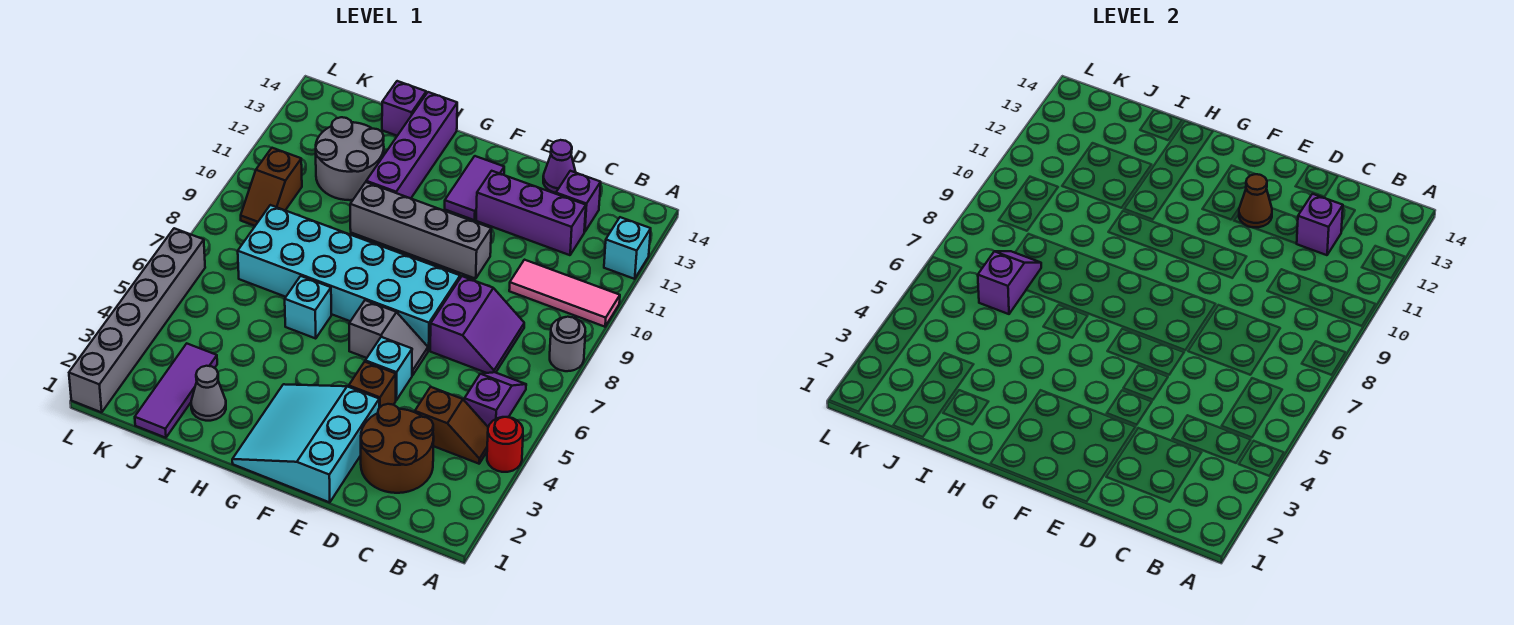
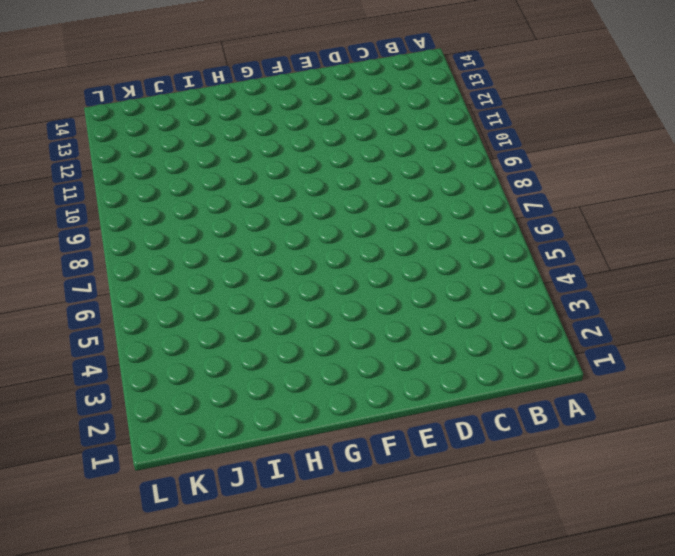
none -> red round brick A4 level 1
none -> grey round brick A8 level 1
none -> pink tile A10:C10 level 1

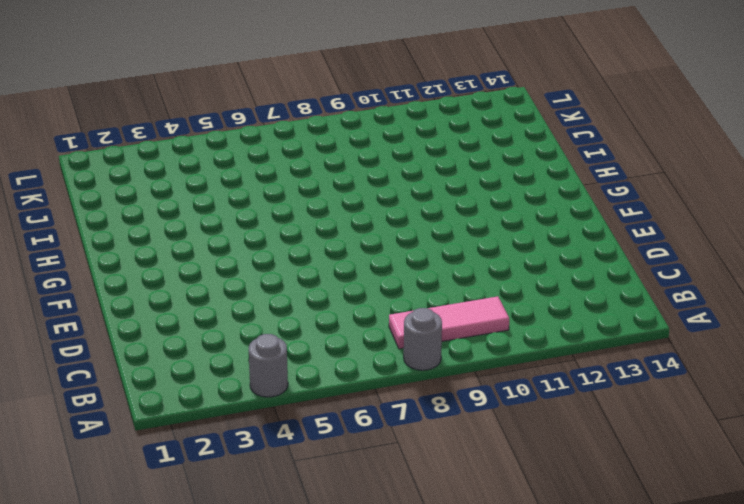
grey round brick A4 level 1 -> red round brick A4 level 1
pink tile B8:B10 level 1 -> pink tile A10:C10 level 1
none -> cyan brick A12 level 1
none -> brown slope B4:C4 level 1 top C
none -> purple slope B5:B6 level 1 top 5

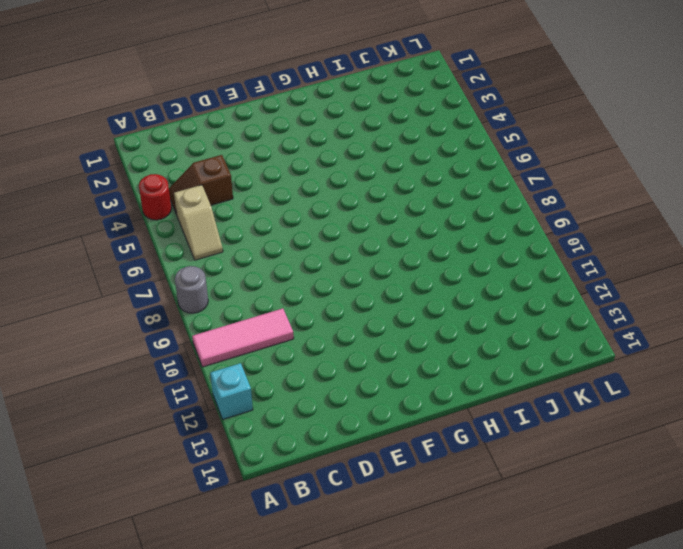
tan slope B5:B6 level 1 top 5 -> purple slope B5:B6 level 1 top 5
none -> brown round brick C2:D3 level 1
none -> purple slope C7:D8 level 1 top D
none -> purple brick C12:E12 level 1

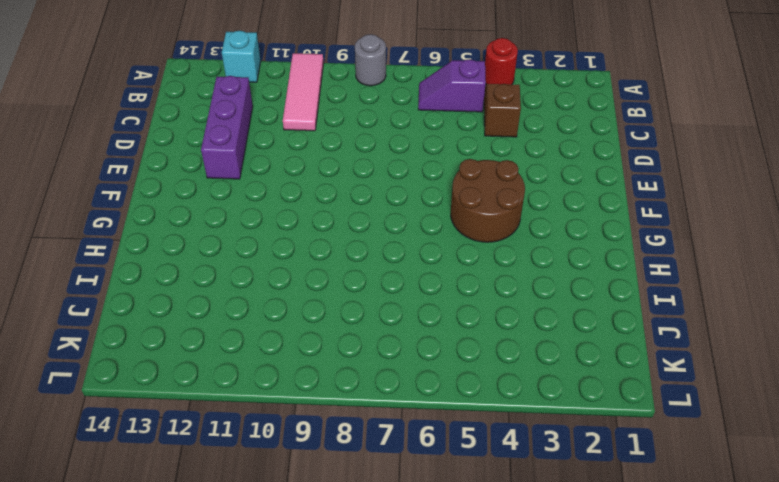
brown round brick F4:G5 level 1 -> brown round brick C2:D3 level 1
none -> purple slope C7:D8 level 1 top D
none -> purple brick C13 level 1
none -> purple cone D14 level 1

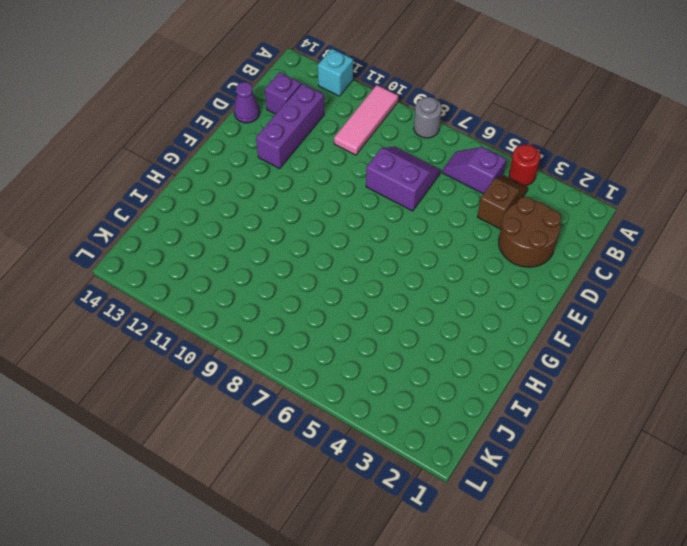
none -> cyan slope E1:G3 level 1 top E
none -> brown brick E4 level 1
none -> cyan brick E5 level 1

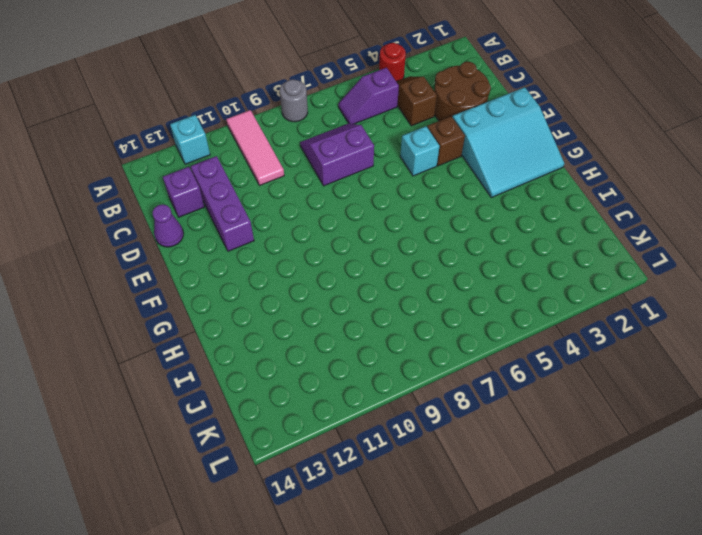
none -> grey slope E6:F6 level 1 top F
none -> cyan brick E7:J8 level 1
none -> grey brick E10:H10 level 1

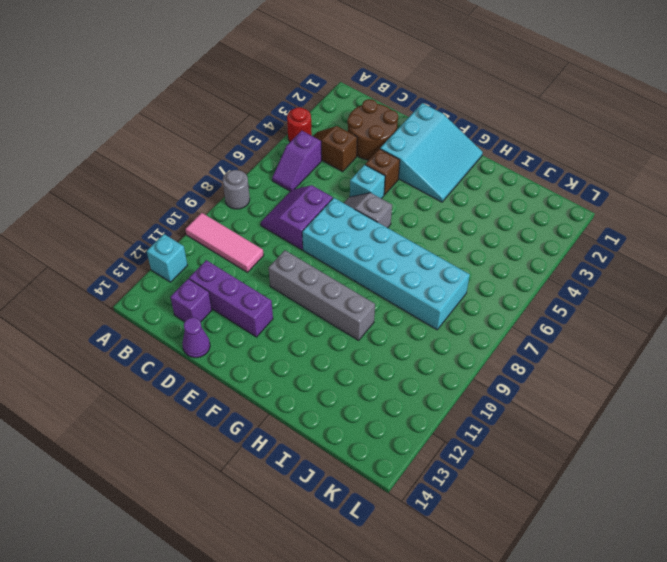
none -> purple tile F12:F13 level 1
none -> cyan brick H6 level 1
none -> purple brick H11:H14 level 1

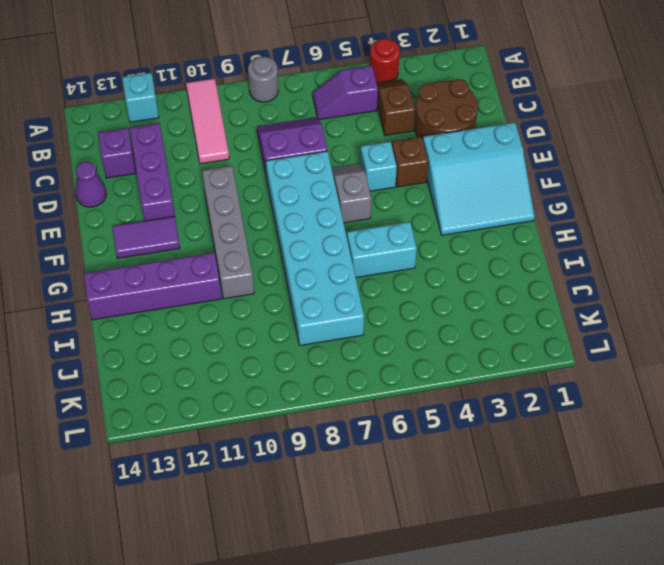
cyan brick H5:H6 level 1 -> cyan brick H6 level 1
none -> grey cone I2 level 1
none -> grey round brick I11:J12 level 1
none -> purple brick I14 level 1

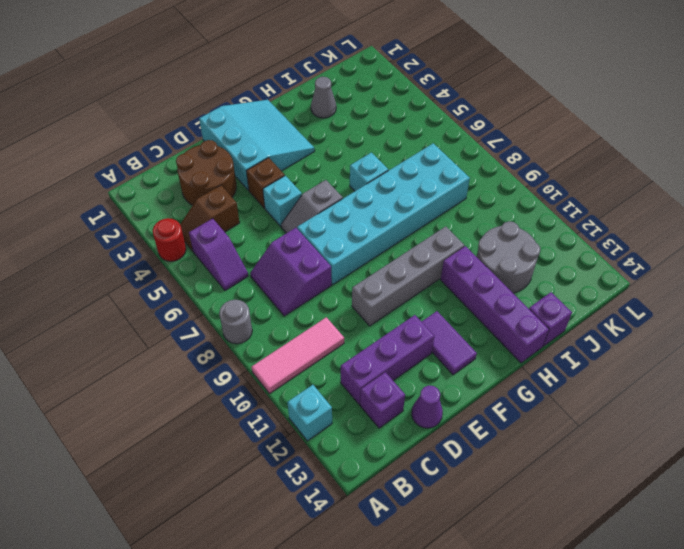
none -> purple tile J1:J3 level 1
none -> brown slope K9:K10 level 1 top 10
none -> grey brick L1:L6 level 1

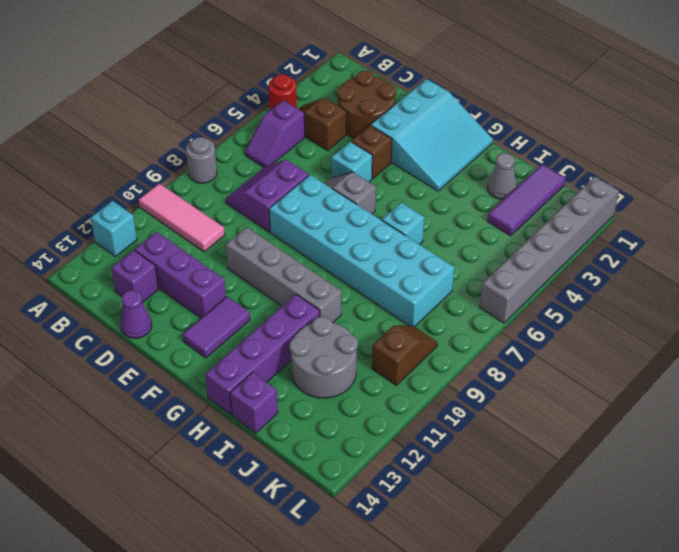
none -> purple brick C12 level 2
none -> brown cone E12 level 2
none -> purple slope J6:J7 level 2 top 6

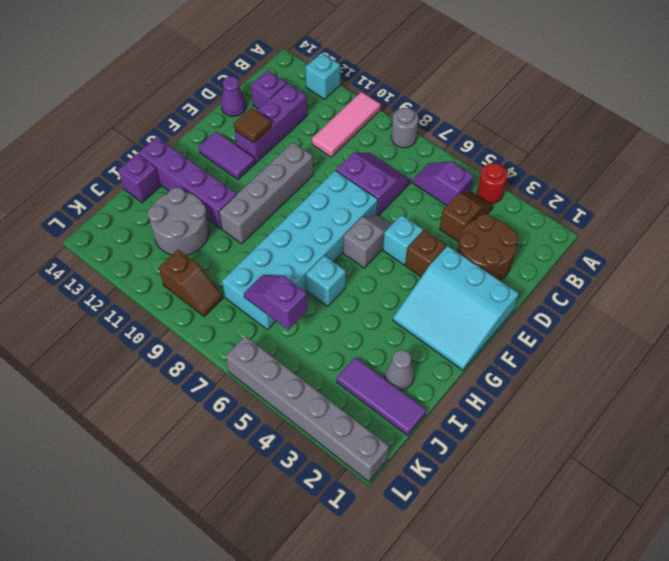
brown tile E12 level 2 -> brown cone E12 level 2
none -> purple brick C12 level 2

